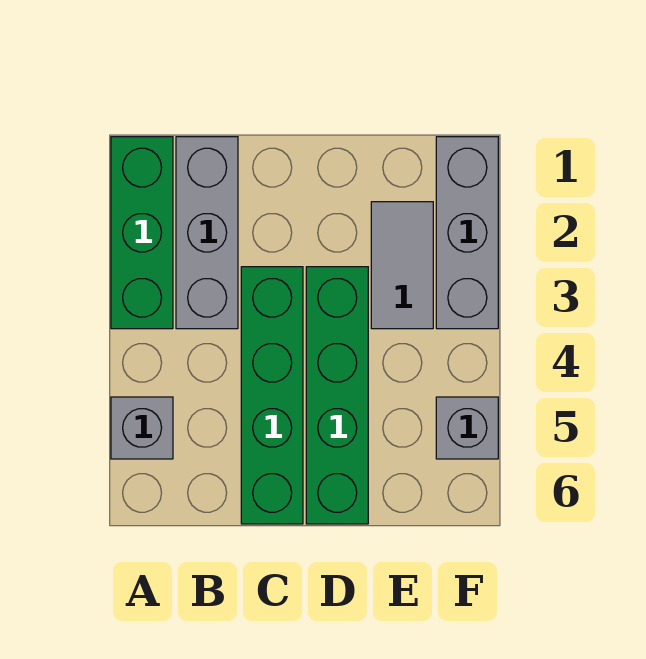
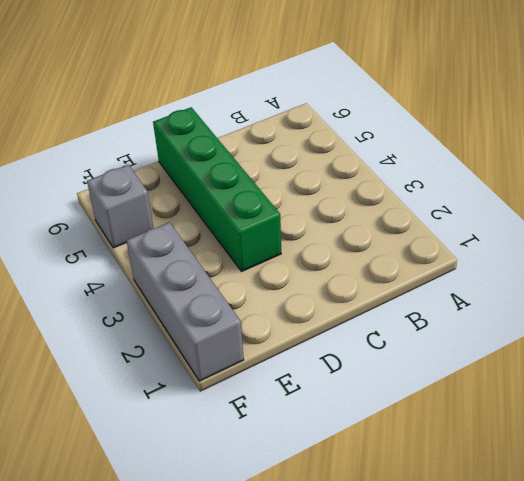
none -> green brick A1:A3 level 1
none -> grey brick A5 level 1

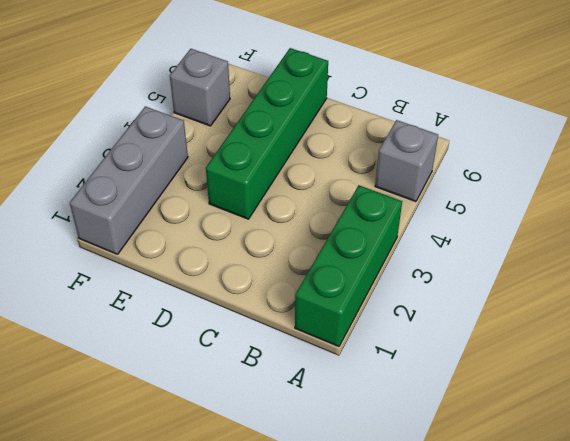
none -> grey brick B1:B3 level 1
none -> green brick C3:C6 level 1

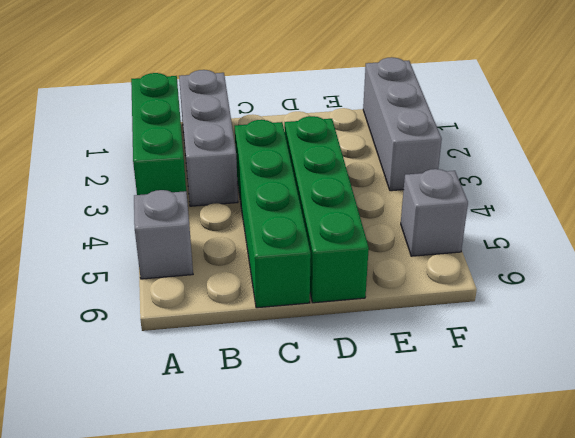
none -> grey tile E2:E3 level 1

